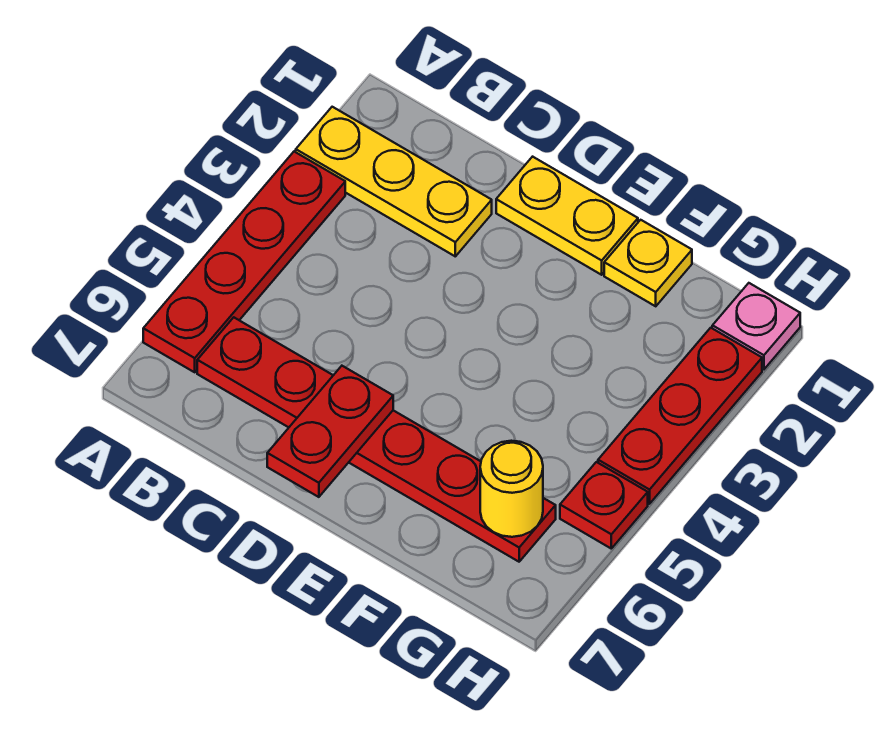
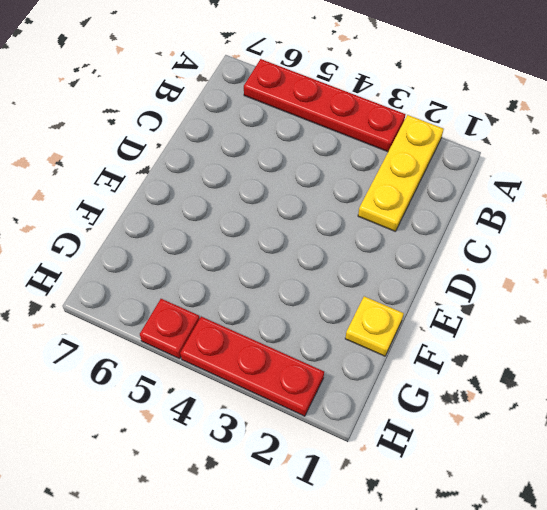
none -> red plate B6:G6 level 1
none -> yellow plate D1:E1 level 1

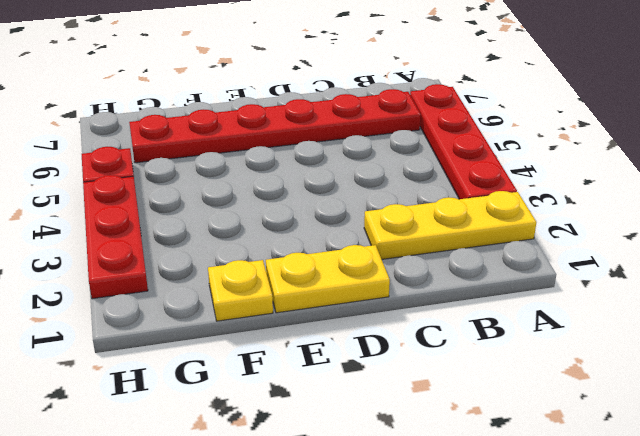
none -> pink plate H1 level 1
none -> red plate D6:D7 level 2

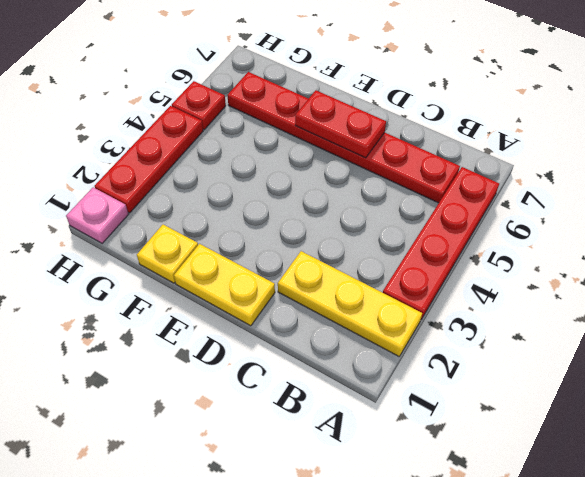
red plate D6:E6 level 2 -> red plate D6:D7 level 2
none -> yellow round brick G6 level 2

